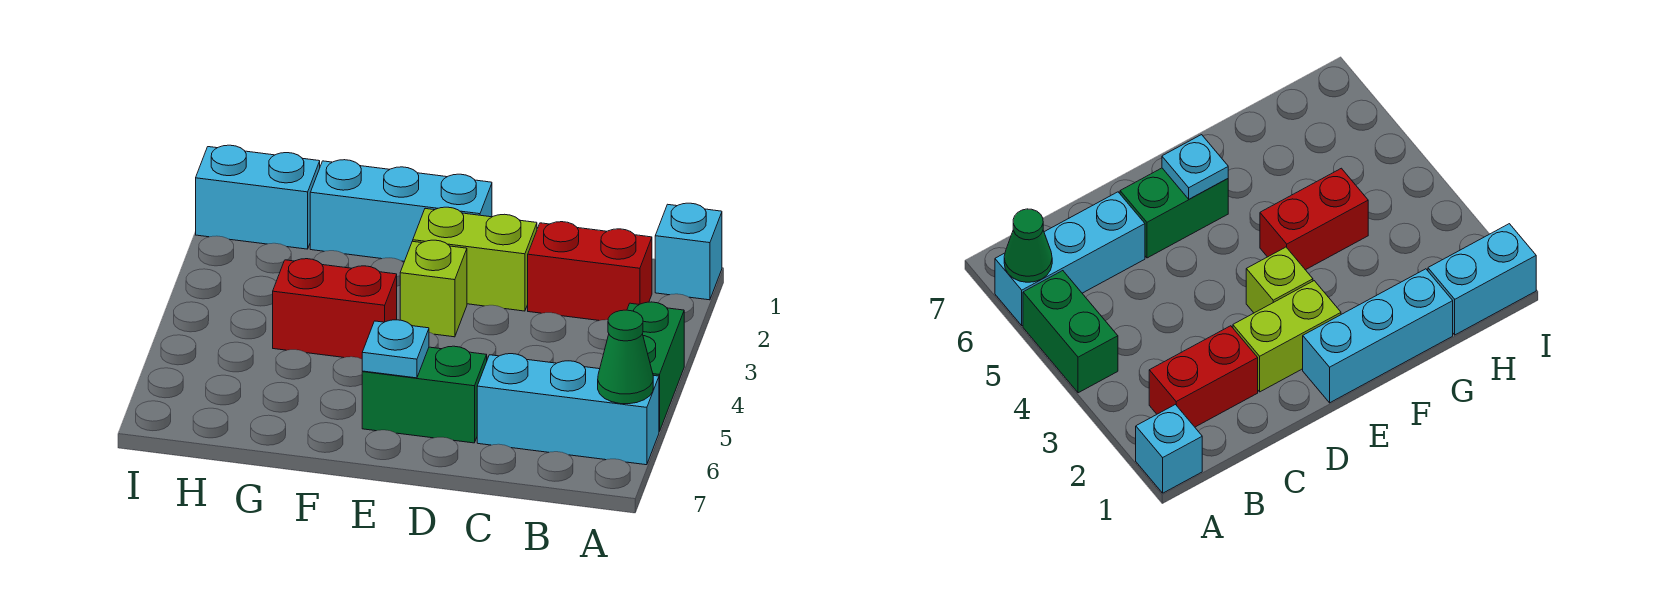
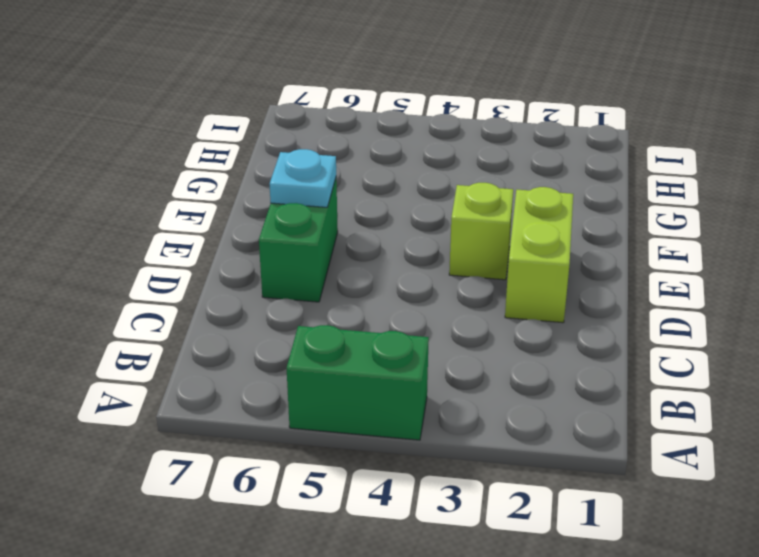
none -> cyan brick A1 level 1
none -> cyan brick A6:C6 level 1
none -> red brick B2:C2 level 1

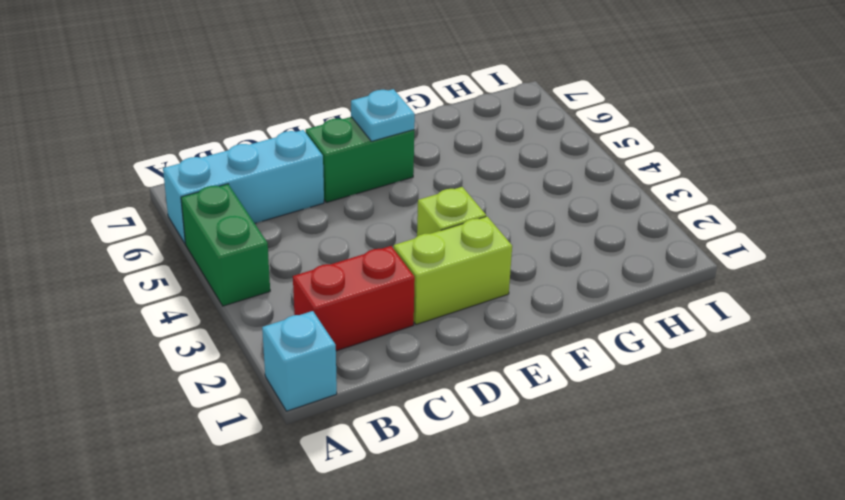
none -> cyan brick E1:G1 level 1
none -> red brick F4:G4 level 1
none -> cyan brick H1:I1 level 1

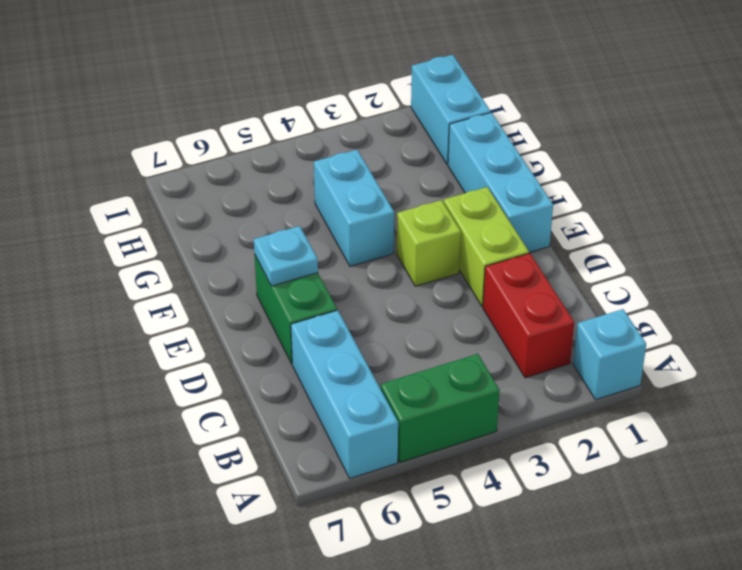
cyan brick F4:G4 level 1 -> red brick F4:G4 level 1
none -> green cone A6 level 2

